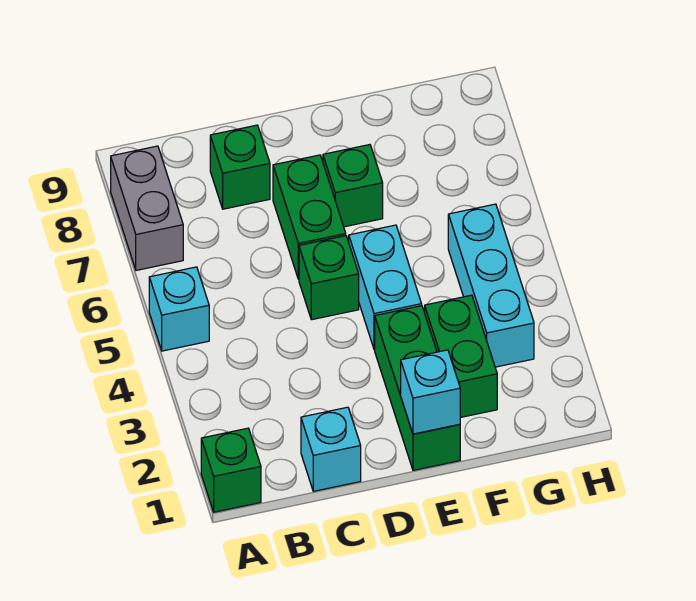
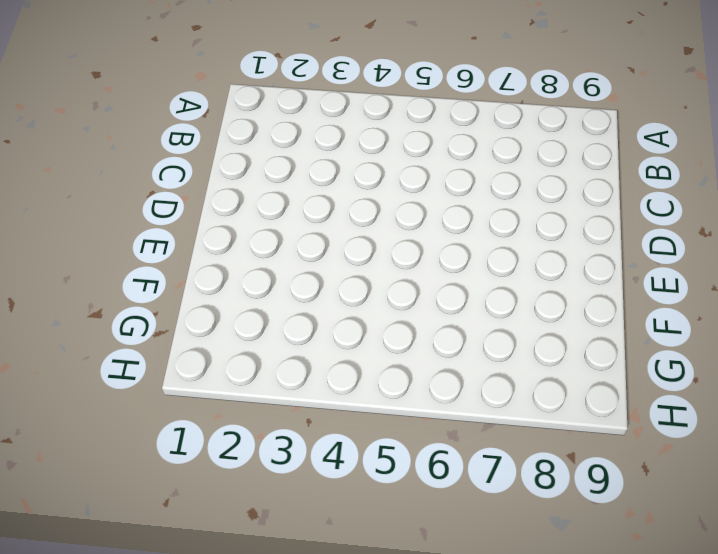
none -> green brick A1 level 1
none -> cyan brick A5 level 1
none -> grey brick A7:A8 level 1

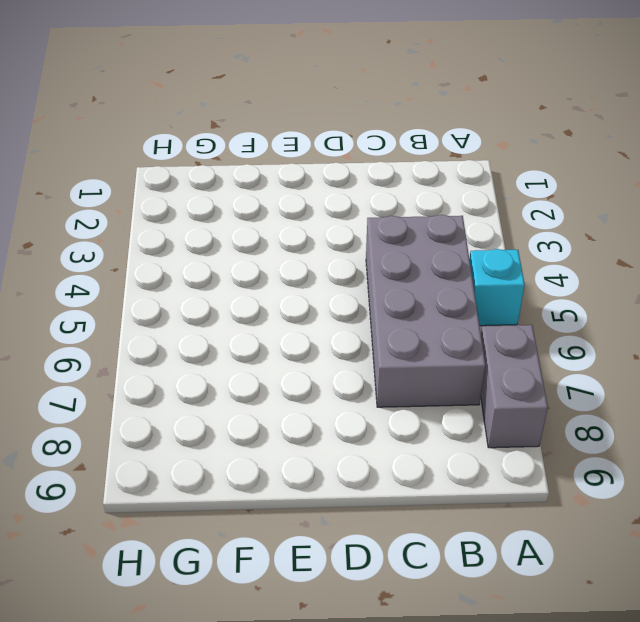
grey brick B4:C7 level 1 -> none
none -> green brick A1 level 1
none -> cyan brick C1 level 1
none -> green brick C8 level 1

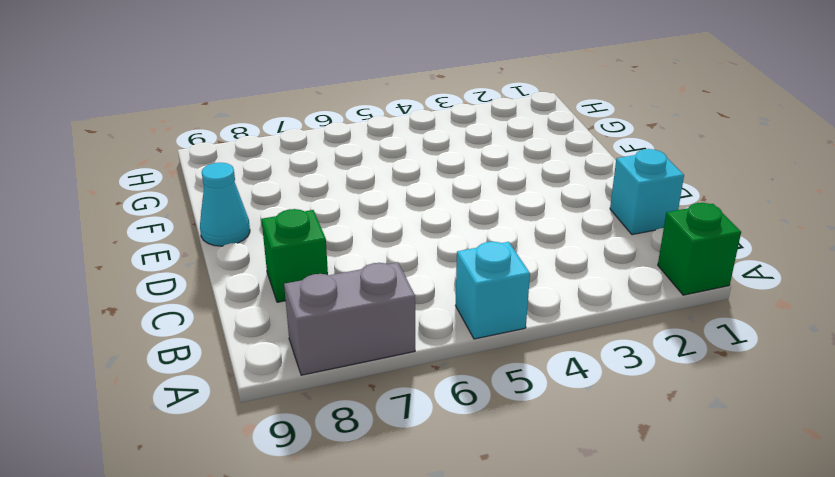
cyan cone E9 level 1 -> none
none -> green brick D5 level 1
none -> green brick D6:D7 level 1
none -> green brick E1:E3 level 1

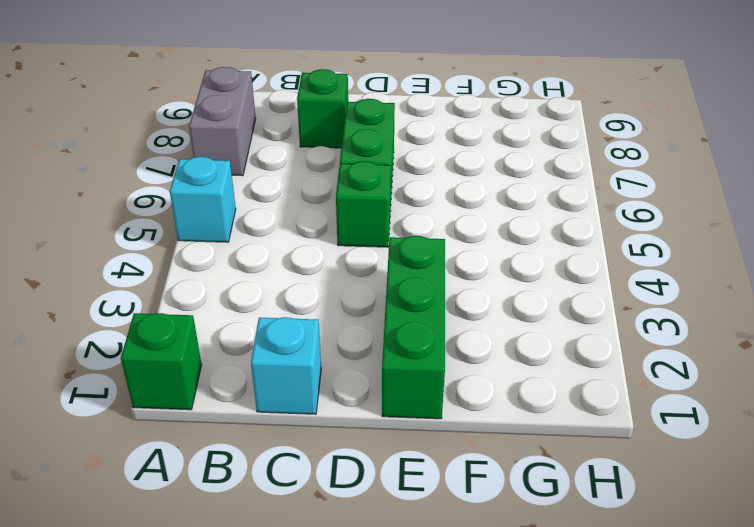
none -> cyan brick E4:E5 level 1
none -> green brick E7 level 1
none -> green brick F2:F3 level 1

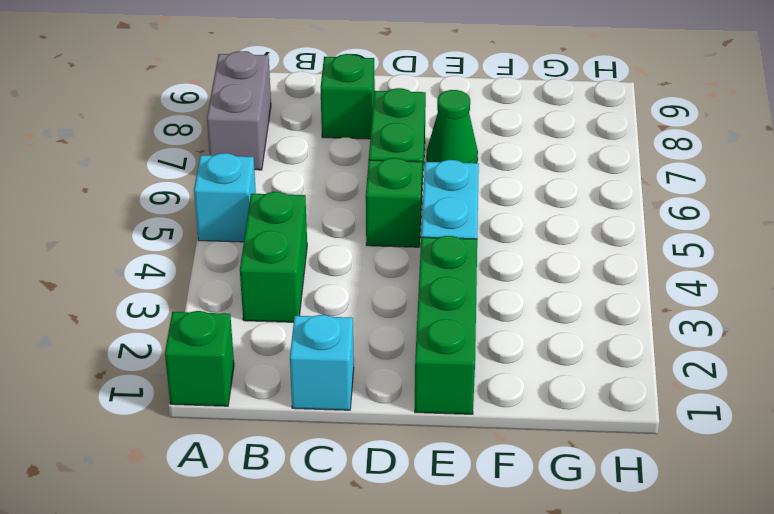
green brick B3:B4 level 1 -> green brick F2:F3 level 1
green cone E7 level 1 -> green brick E7 level 1
none -> cyan brick G3:G5 level 1
none -> cyan brick E1 level 2

